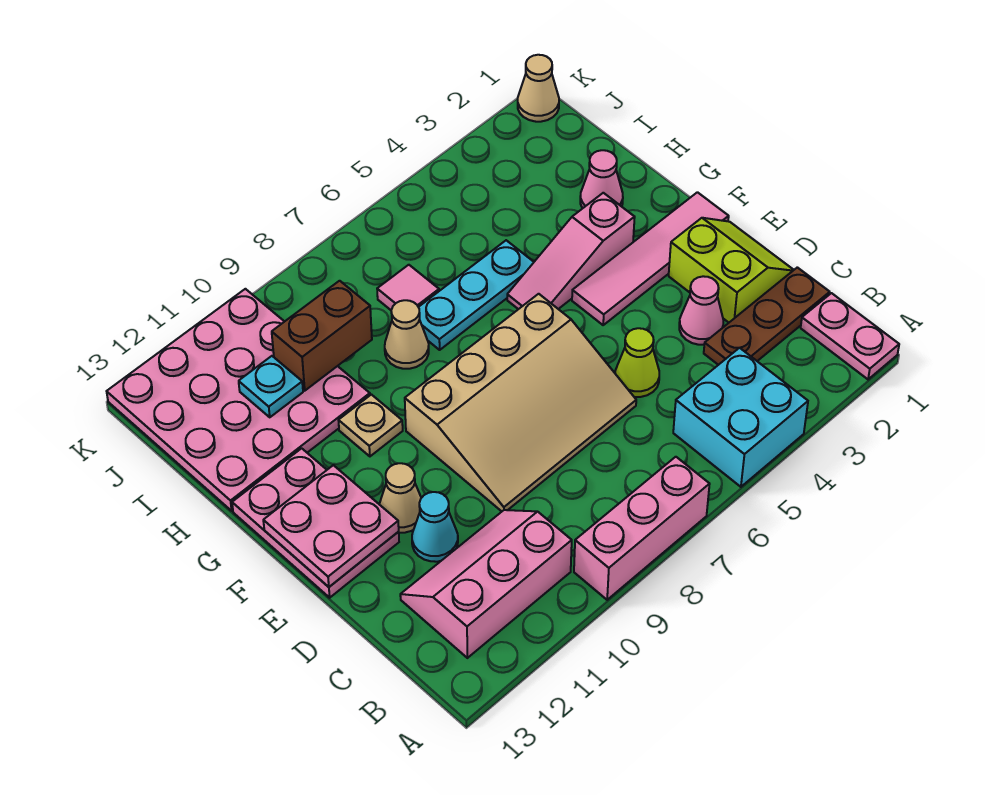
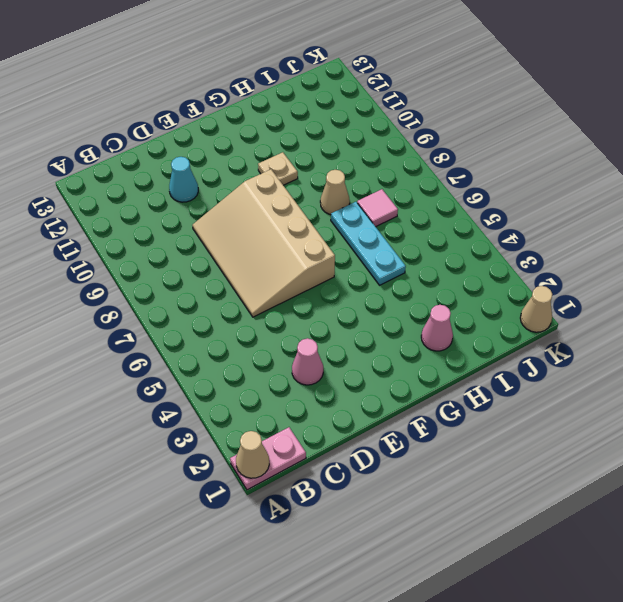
tan cone A1 level 2 -> tan cone E11 level 1
none -> cyan brick A4:B5 level 1
none -> pink brick A7:A9 level 1
none -> pink slope B10:C12 level 1 top B

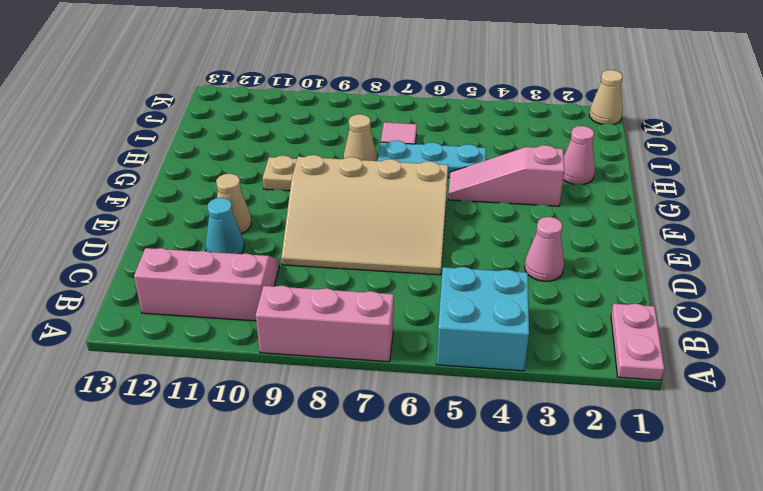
none -> brown plate C1:C3 level 1
none -> lime slope D1:E2 level 1 top 2
none -> lime cone D5 level 1

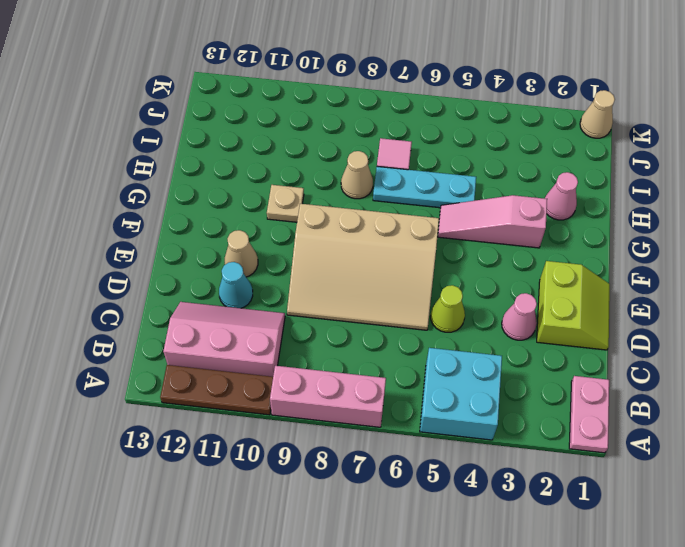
brown plate A10:A12 level 1 -> brown plate C1:C3 level 1
none -> pink plate E12:G13 level 1
none -> pink tile F1:F4 level 1
none -> pink plate H10:K13 level 1

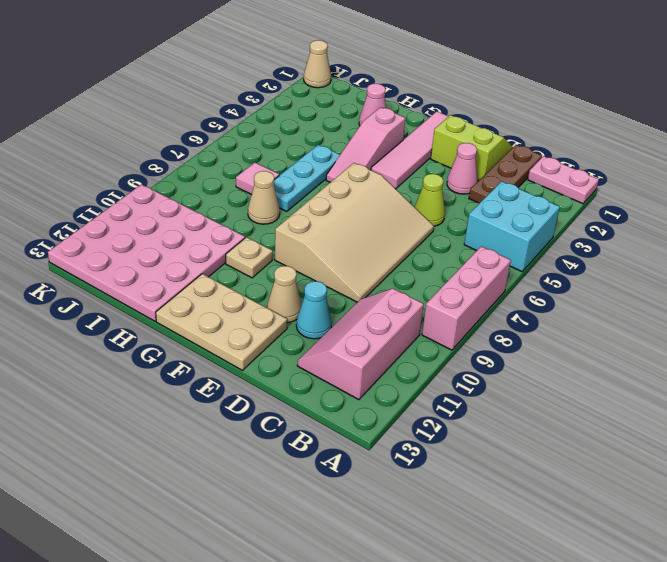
tan plate E12:G13 level 1 -> pink plate E12:G13 level 1
none -> pink plate E12:F13 level 2
none -> brown brick I9:I10 level 2
none -> cyan plate I11 level 2

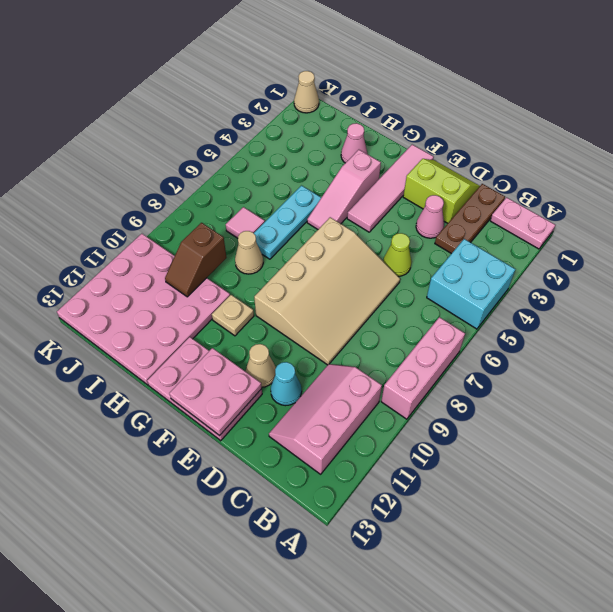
brown slope I9:I10 level 2 top 9 -> brown brick I9:I10 level 2
none -> cyan plate I11 level 2

